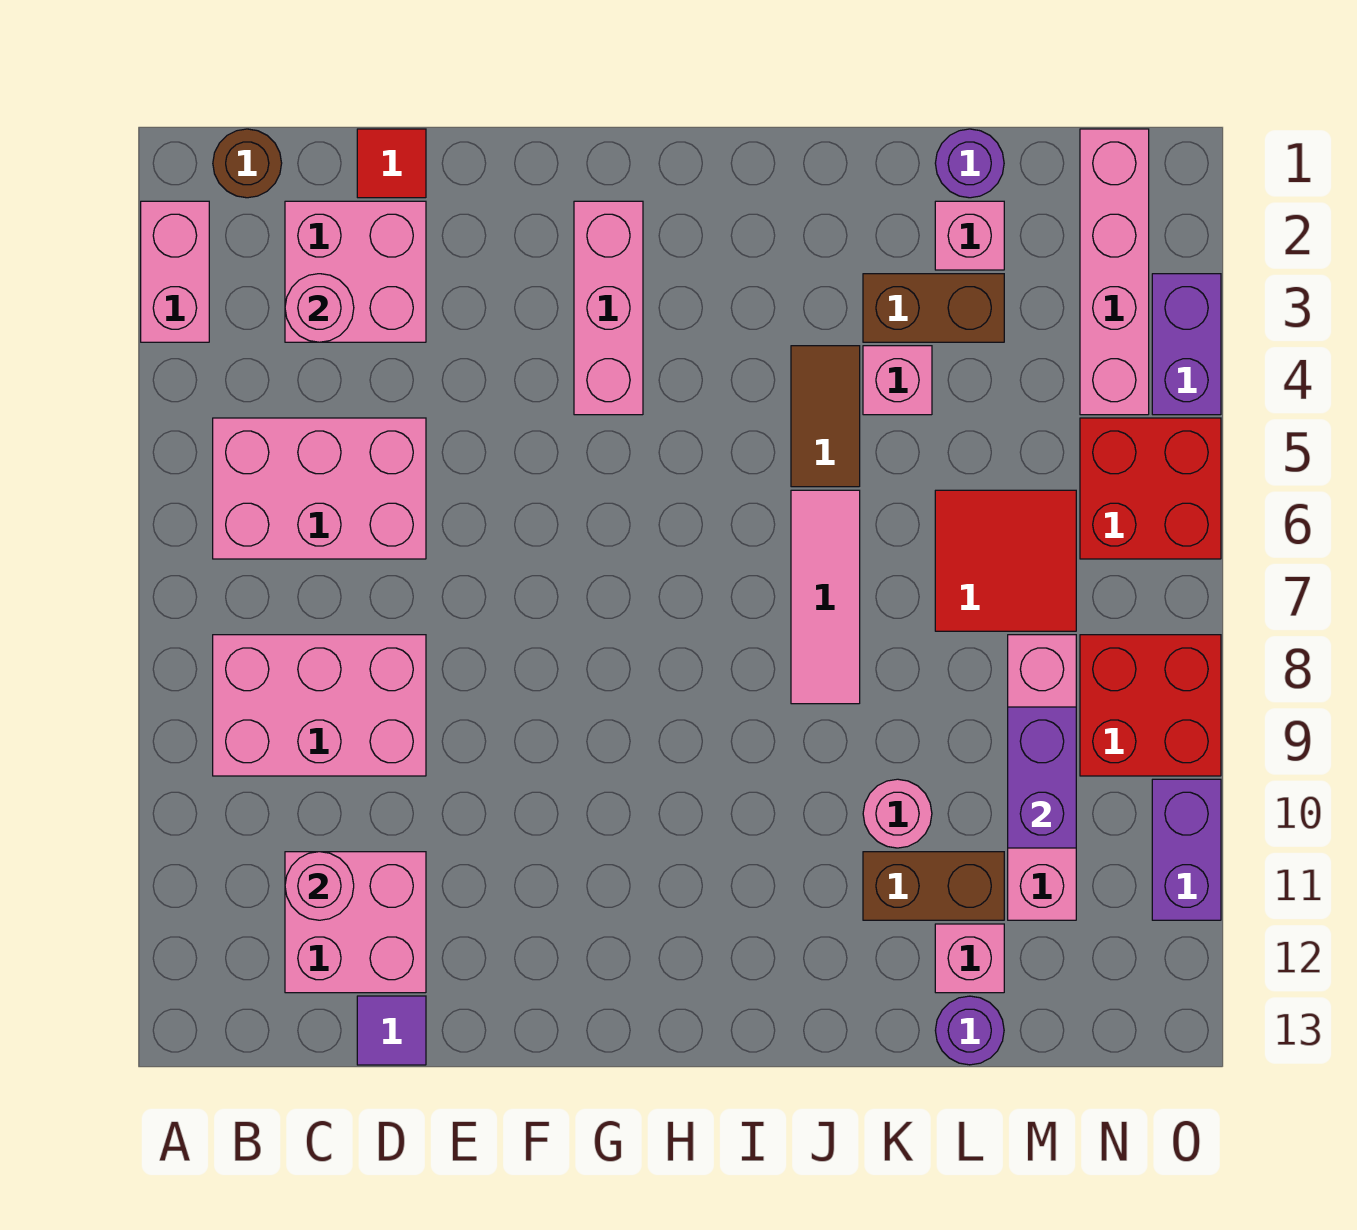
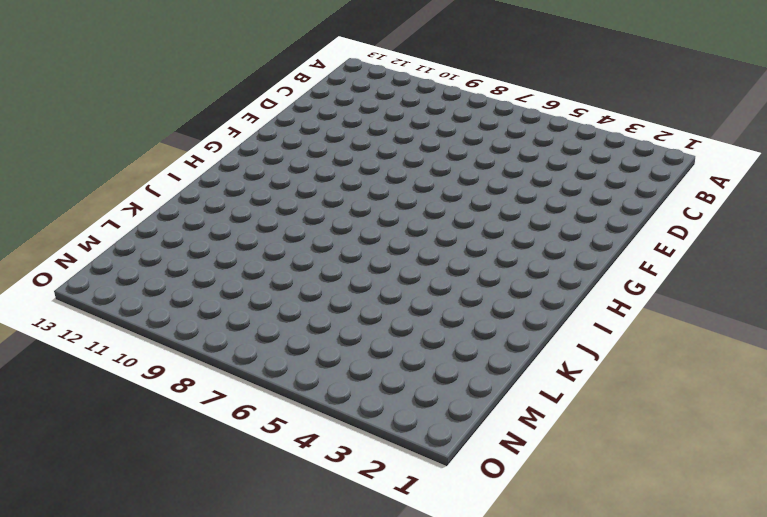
none -> pink brick A2:A3 level 1
none -> brown round brick B1 level 1
none -> pink brick B5:D6 level 1

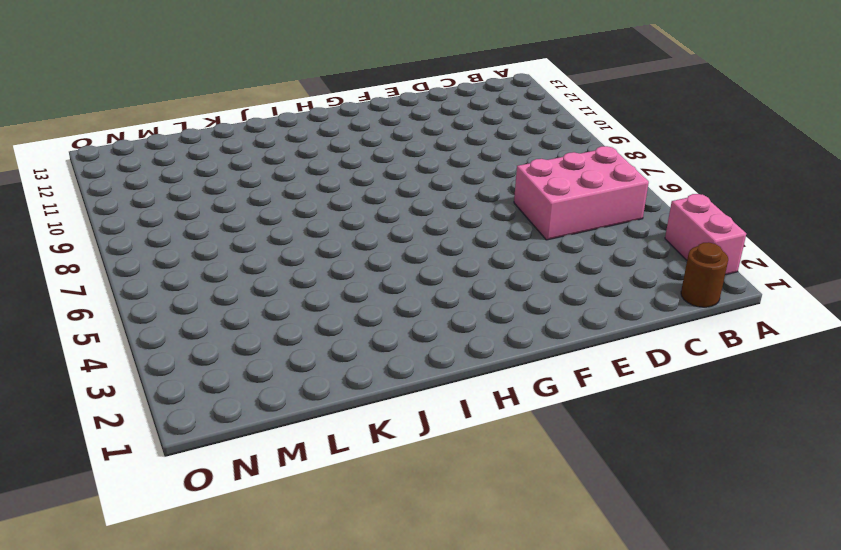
none -> pink brick B8:D9 level 1
none -> pink brick C2:D3 level 1
none -> pink brick C11:D12 level 1

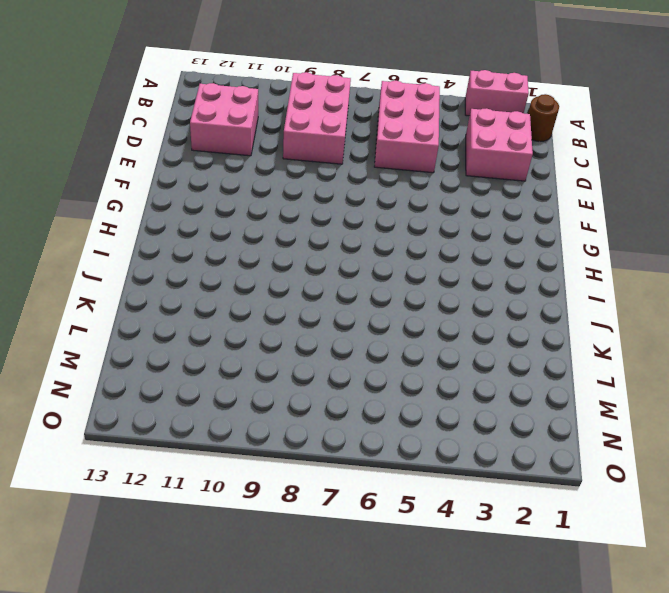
none -> red tile D1 level 1
none -> purple tile D13 level 1
none -> pink brick G2:G4 level 1

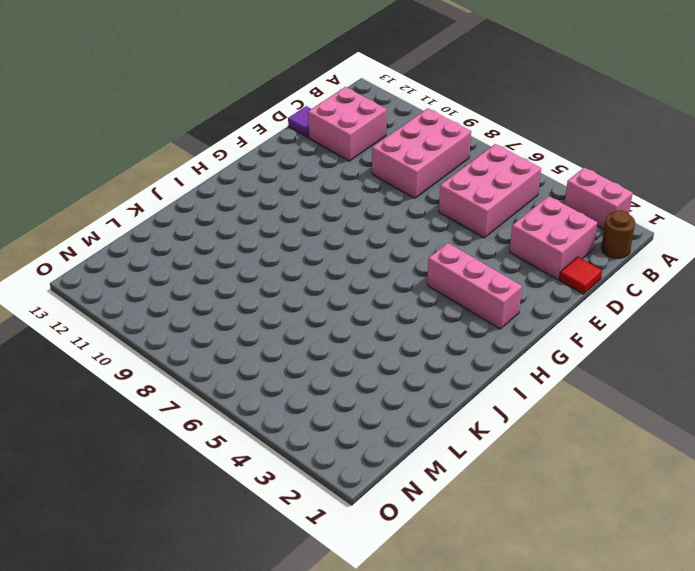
none -> brown tile J4:J5 level 1
none -> pink tile J6:J8 level 1
none -> brown brick K3:L3 level 1

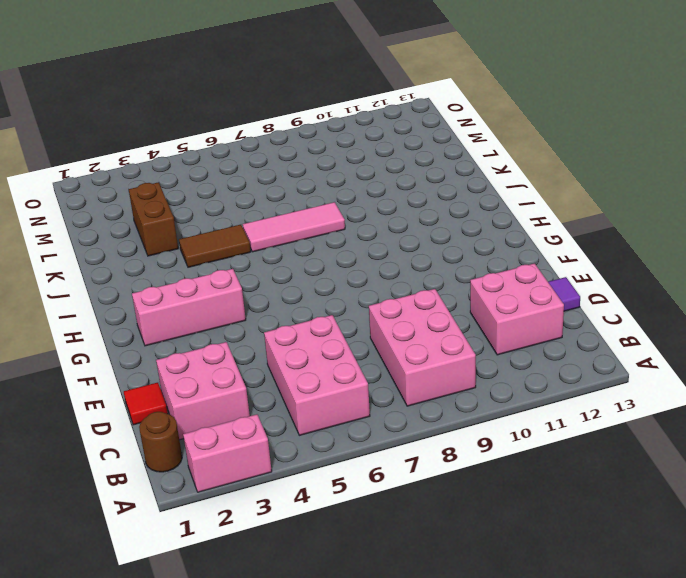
none -> pink brick K4 level 1
none -> pink round brick K10 level 1
none -> brown brick K11:L11 level 1

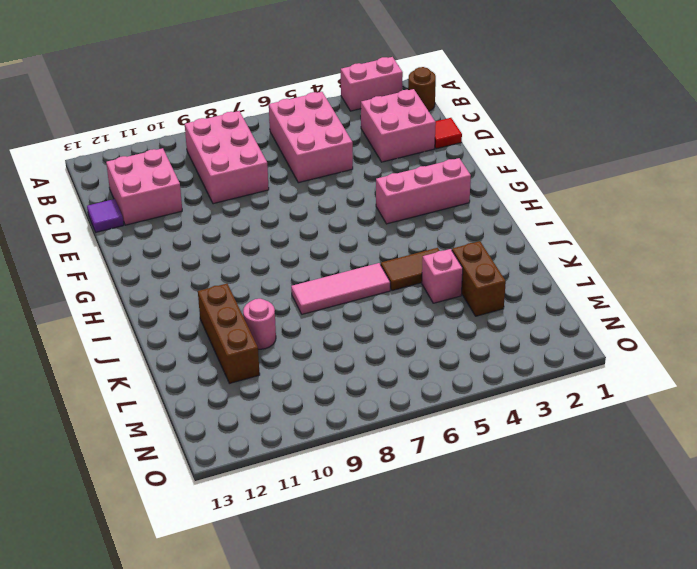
brown brick J11:L11 level 1 -> brown brick K11:L11 level 1
none -> purple round brick L1 level 1
none -> pink brick L2 level 1
none -> red tile L6:M7 level 1

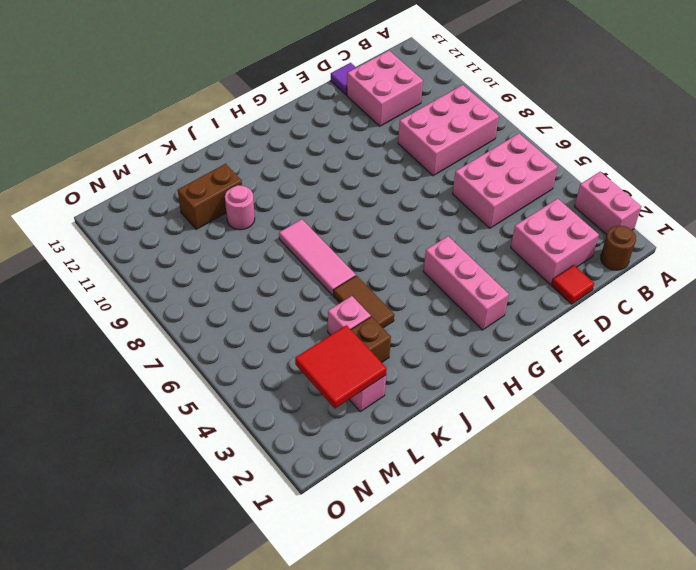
red tile L2:M3 level 2 -> red tile L6:M7 level 1
none -> purple round brick L1 level 1
none -> pink brick L12 level 1
none -> purple round brick L13 level 1

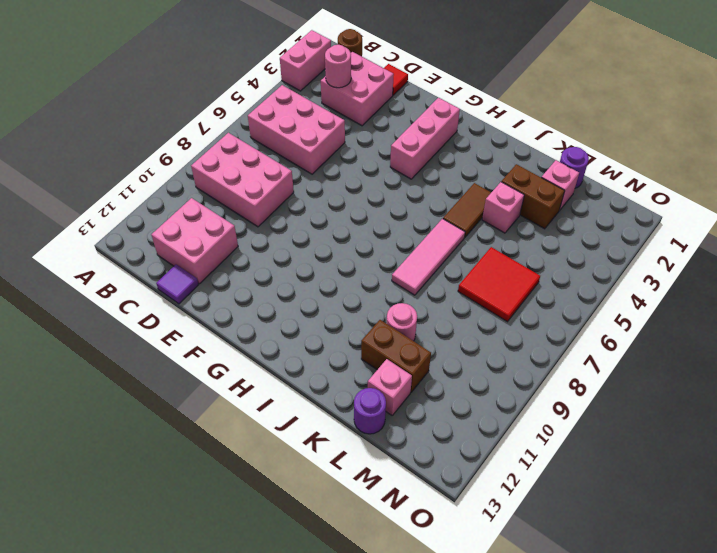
none -> pink brick M8:M11 level 1
none -> pink brick N1:N4 level 1
none -> red brick N5:O6 level 1

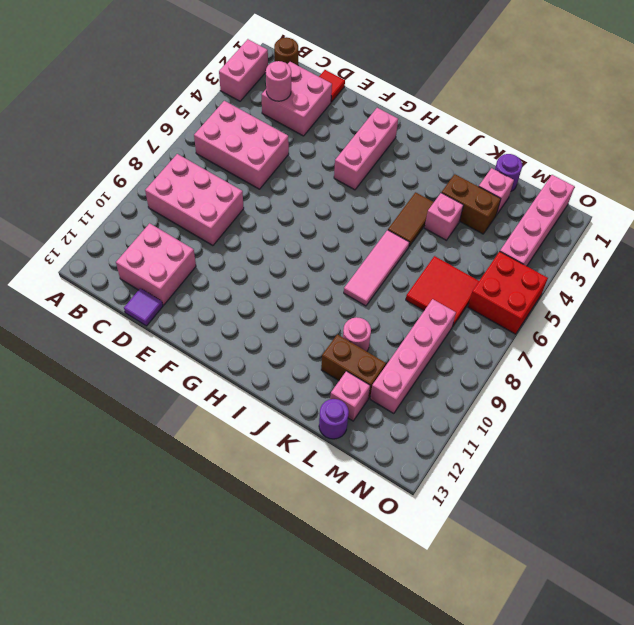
none -> red brick N8:O9 level 1
none -> purple brick O3:O4 level 1
none -> purple brick O10:O11 level 1

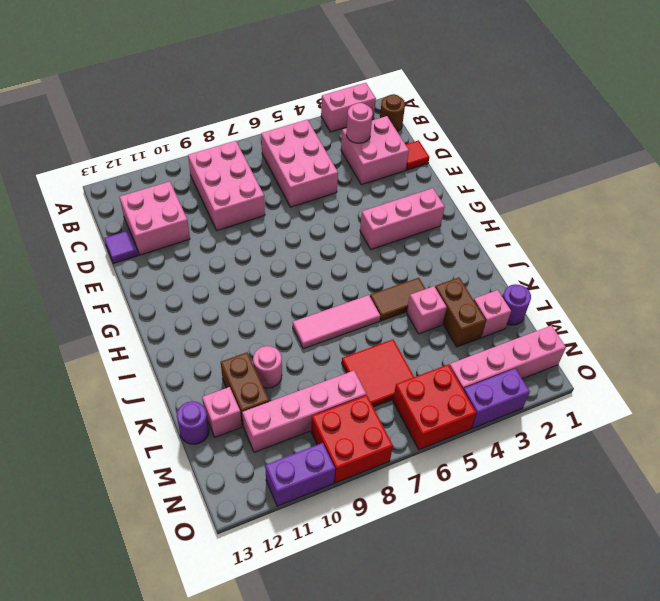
none -> pink round brick C11 level 2
none -> purple brick M9:M10 level 2

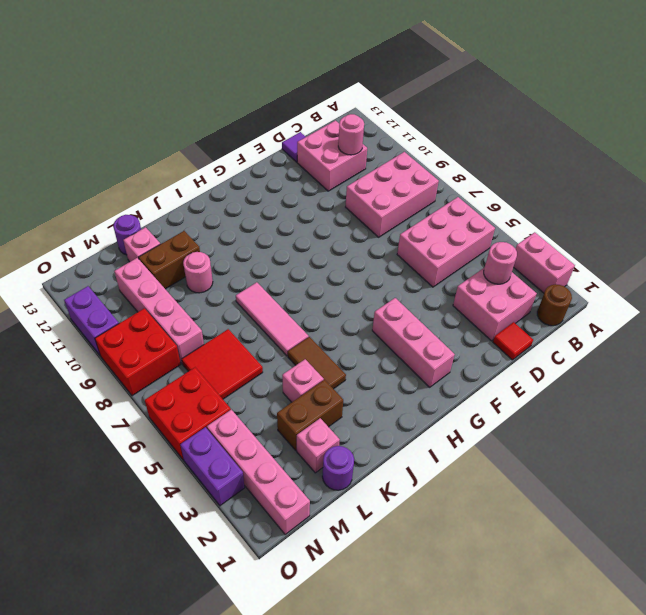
none -> purple brick M9:M10 level 2

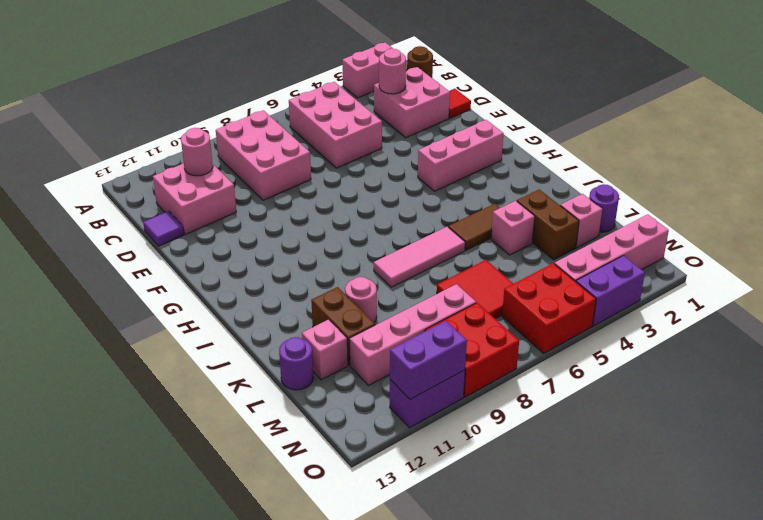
purple brick O10:O11 level 2 -> purple brick M9:M10 level 2

